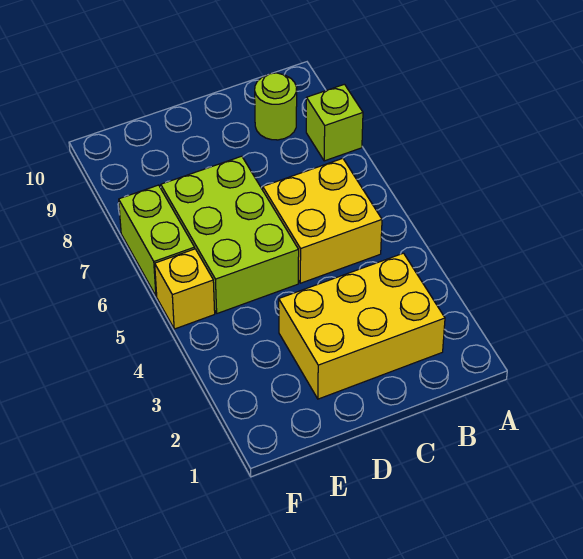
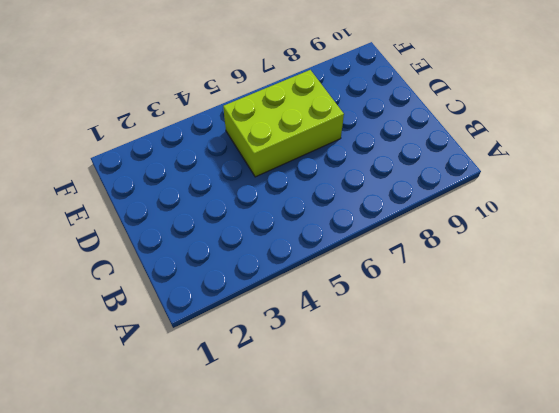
none -> lime brick A8 level 1
none -> yellow brick B2:D3 level 1

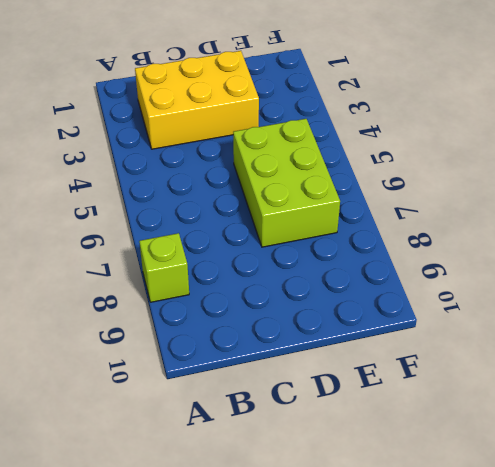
none -> yellow brick B5:C6 level 1
none -> lime round brick B9 level 1

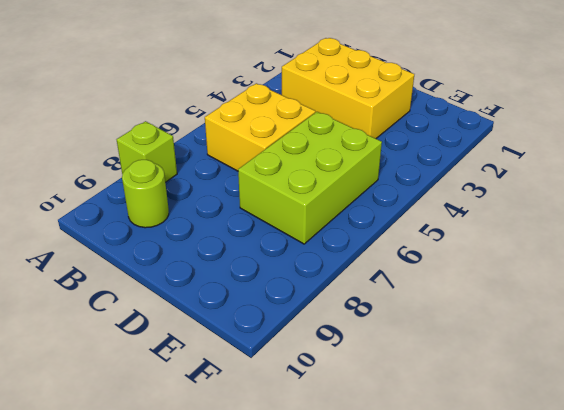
none -> yellow brick F5 level 1
none -> lime brick F6:F7 level 1

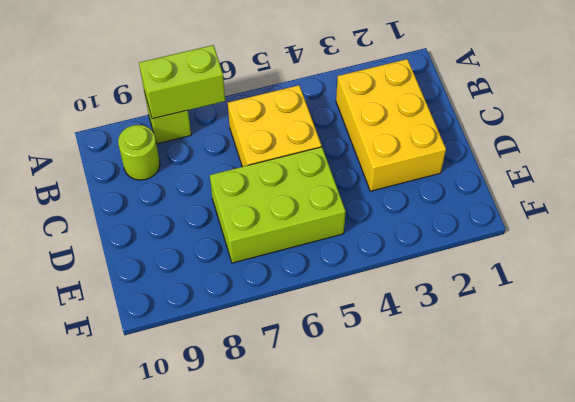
lime brick A7:A8 level 2 -> lime brick F6:F7 level 1
none -> yellow brick F5 level 1

